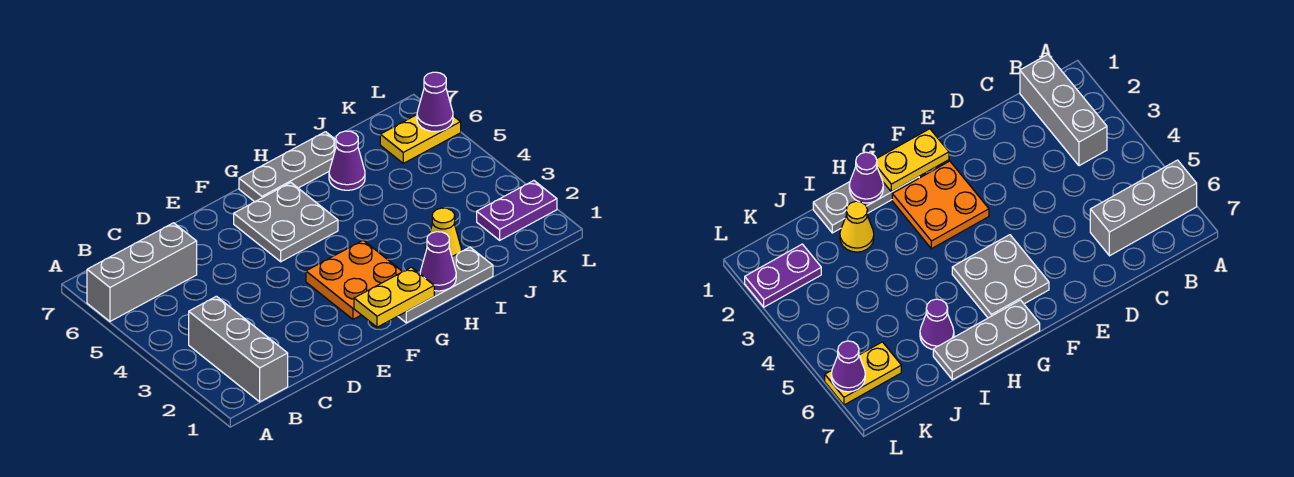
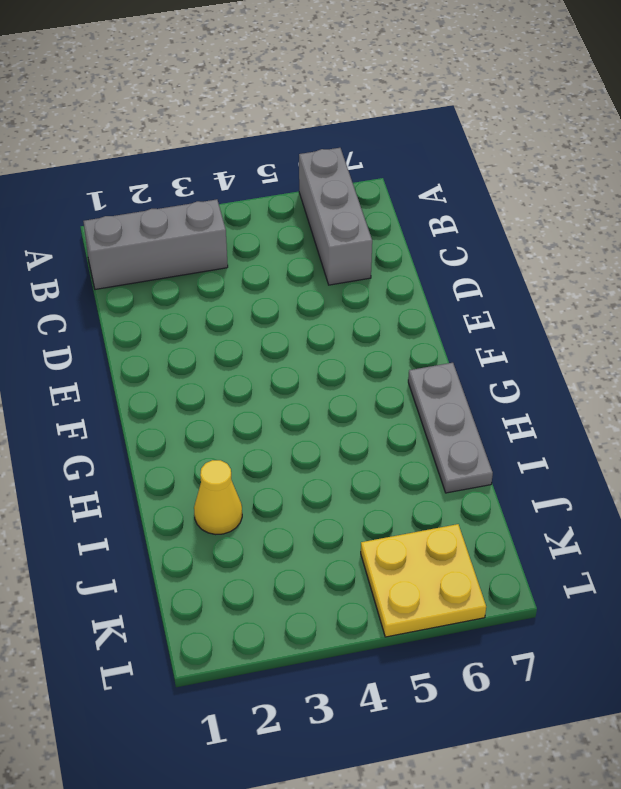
yellow plate K5:L6 level 1 -> yellow plate K6:L6 level 1
none -> orange plate F2:G3 level 1
none -> grey plate F5:G6 level 1
none -> grey plate G1:I1 level 1

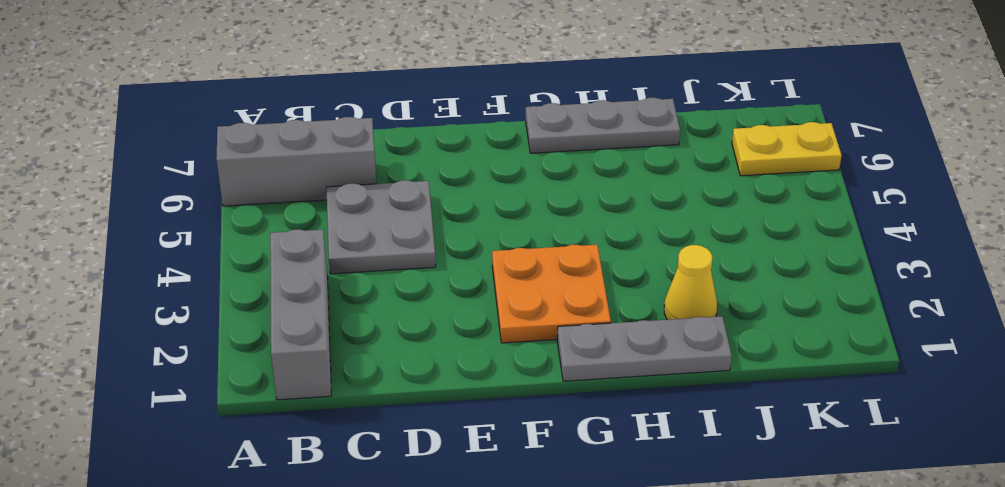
grey plate C4:D5 level 1 -> grey plate F5:G6 level 1
none -> purple cone I6 level 1
none -> purple plate K2:L2 level 1
none -> yellow plate F1:G1 level 2

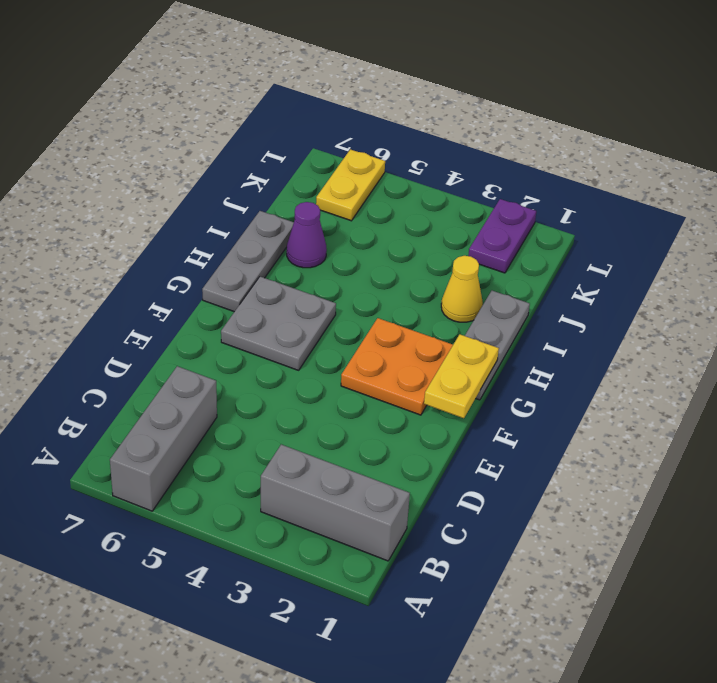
none -> purple cone H1 level 2
none -> purple cone L6 level 2

